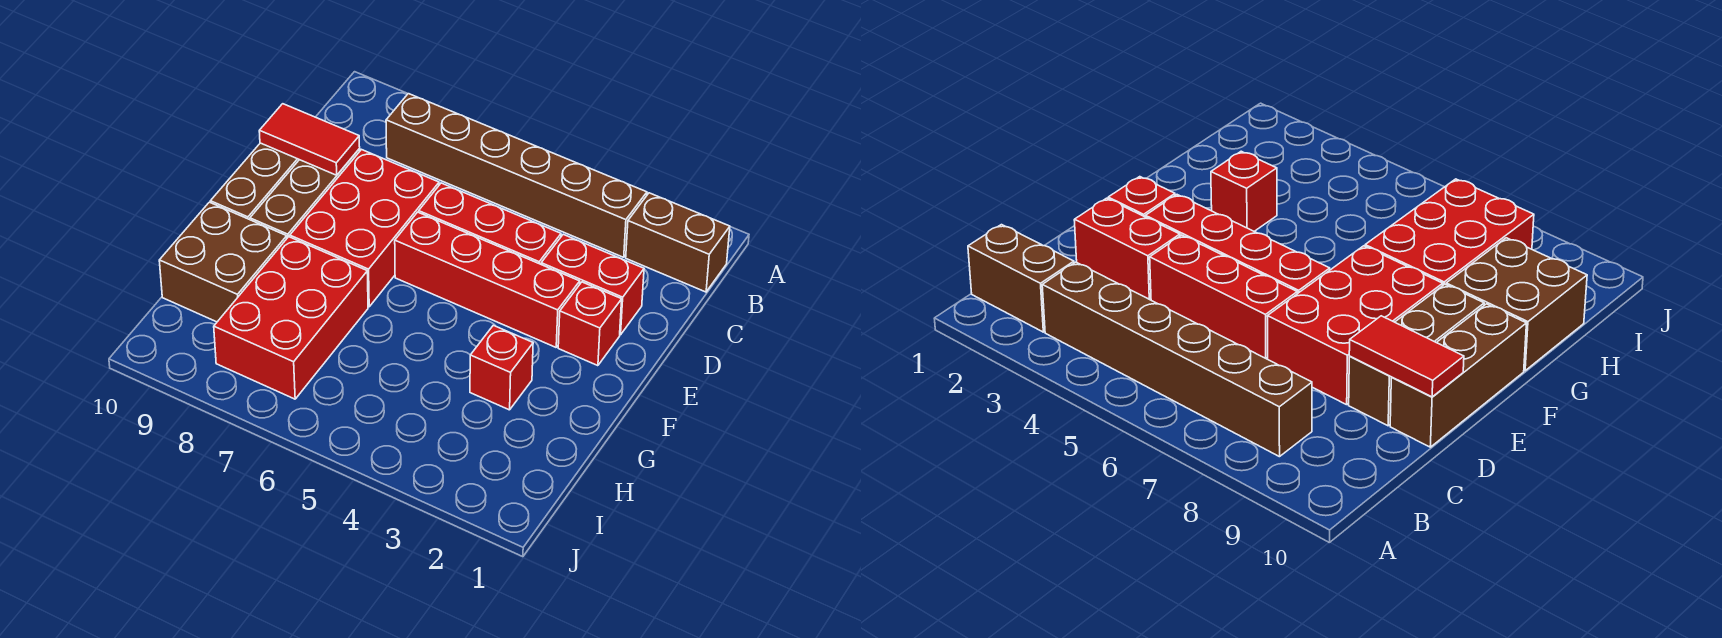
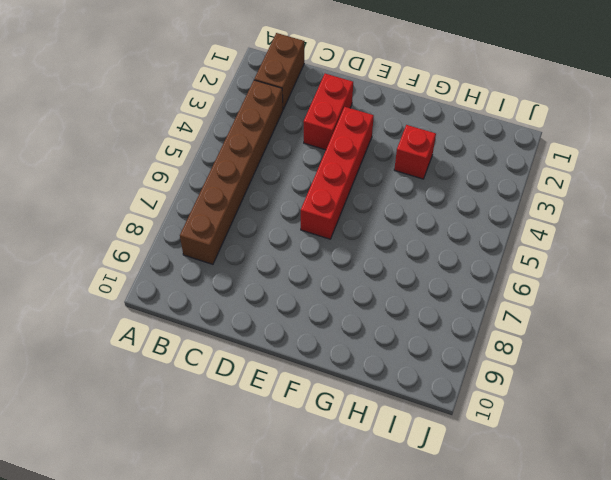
none -> red brick D4:D6 level 1
none -> red brick D7:F8 level 1
none -> brown brick D9:F9 level 1

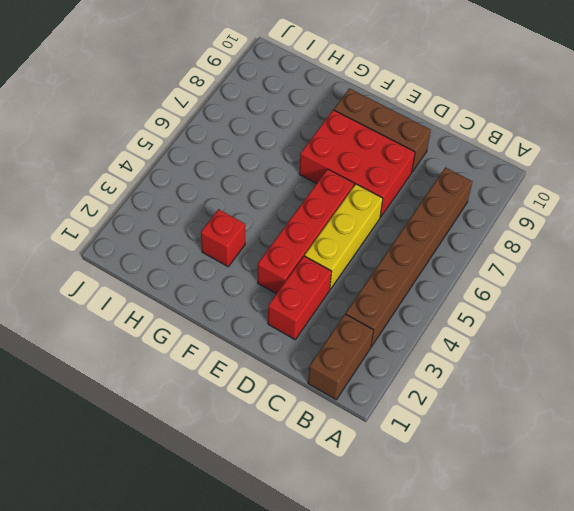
yellow brick D4:D6 level 1 -> red brick D4:D6 level 1
none -> brown brick D10:F10 level 1
none -> red brick E2 level 1
none -> red brick G7:I8 level 1

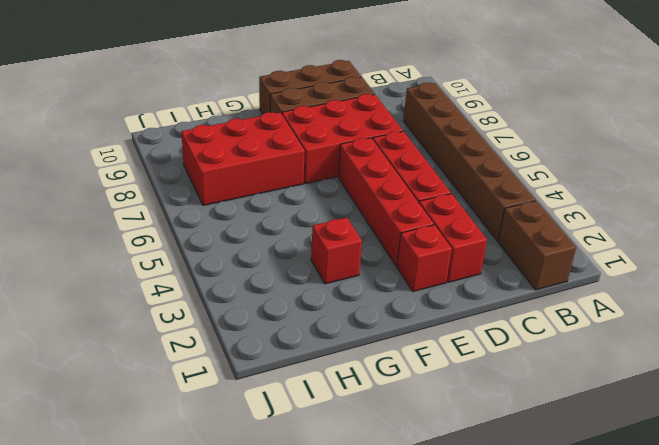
none -> brown brick G9:H10 level 1
none -> red tile D9:D10 level 2

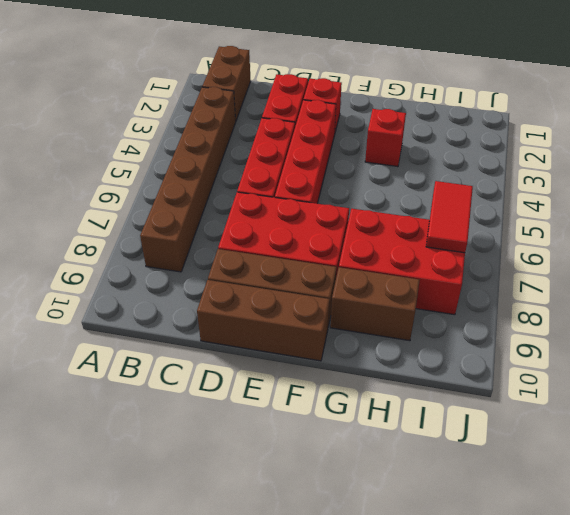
brown brick G9:H9 level 1 -> brown brick G9:H10 level 1
red tile I6:I7 level 2 -> red tile D9:D10 level 2

